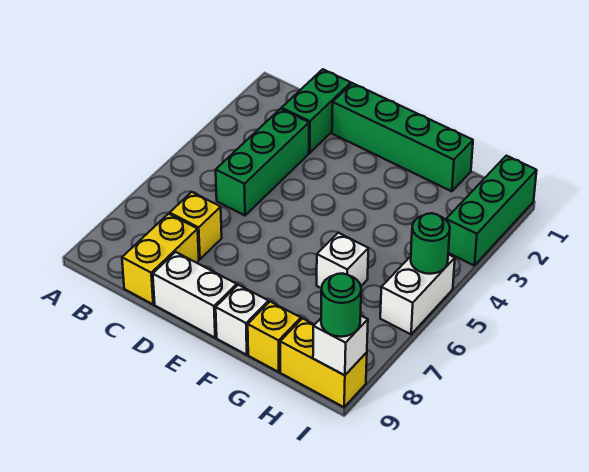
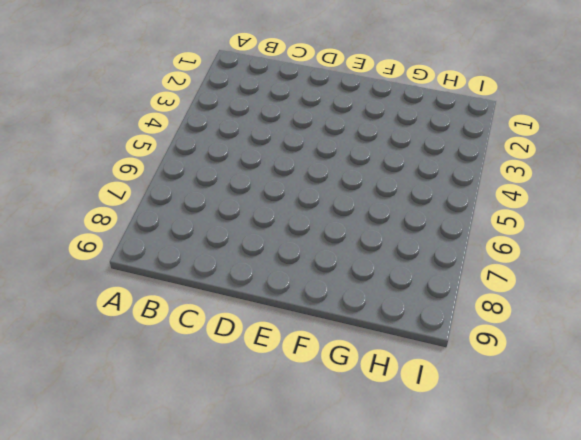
none -> green brick C1:C2 level 1
none -> green brick C3:C5 level 1
none -> yellow brick C7 level 1

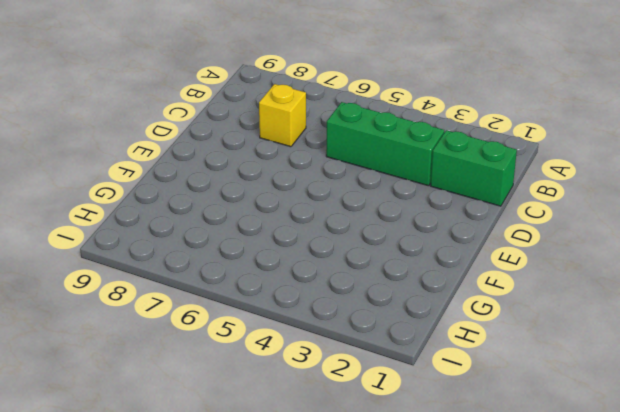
none -> yellow brick C8:C9 level 1
none -> green brick D1:G1 level 1
none -> white brick D9:E9 level 1

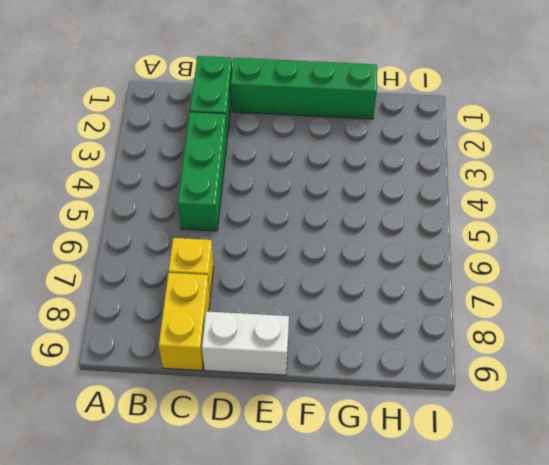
none -> white brick F9 level 1
none -> white brick G6 level 1
none -> yellow brick G9 level 1

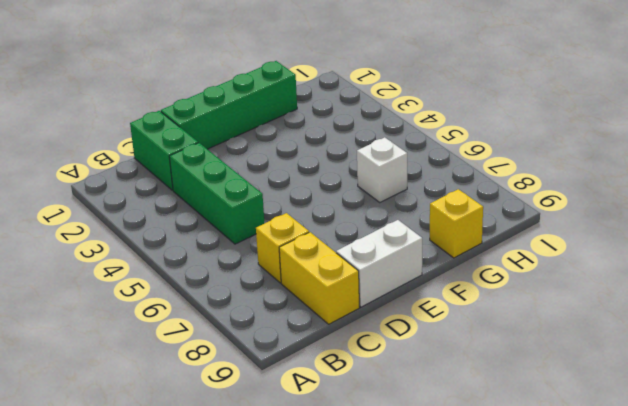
none -> white brick F9 level 1
none -> yellow brick H9:I9 level 1
none -> green brick I1:I3 level 1

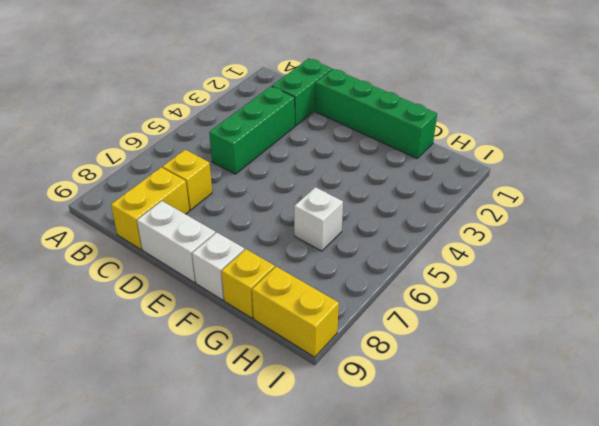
none -> green brick I1:I3 level 1
none -> white brick I5:I6 level 1
none -> green round brick I5 level 2

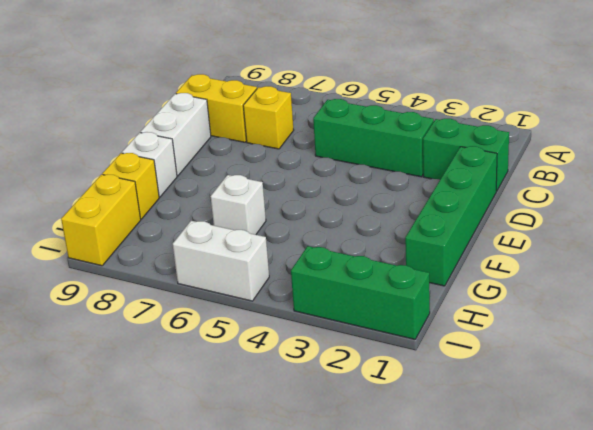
none -> green round brick I5 level 2
none -> white brick I9 level 2
none -> green round brick I9 level 3

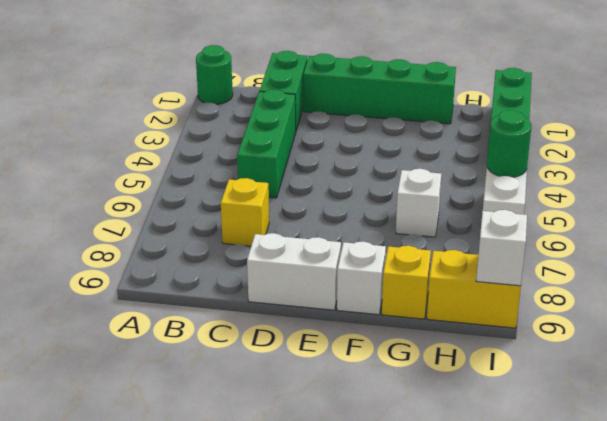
green round brick A1 level 1 -> green round brick I9 level 3
none -> yellow brick C8:C9 level 1

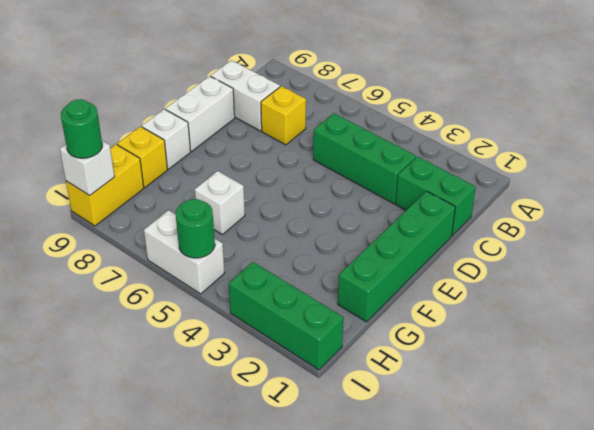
white brick C8:C9 level 1 -> yellow brick C8:C9 level 1

